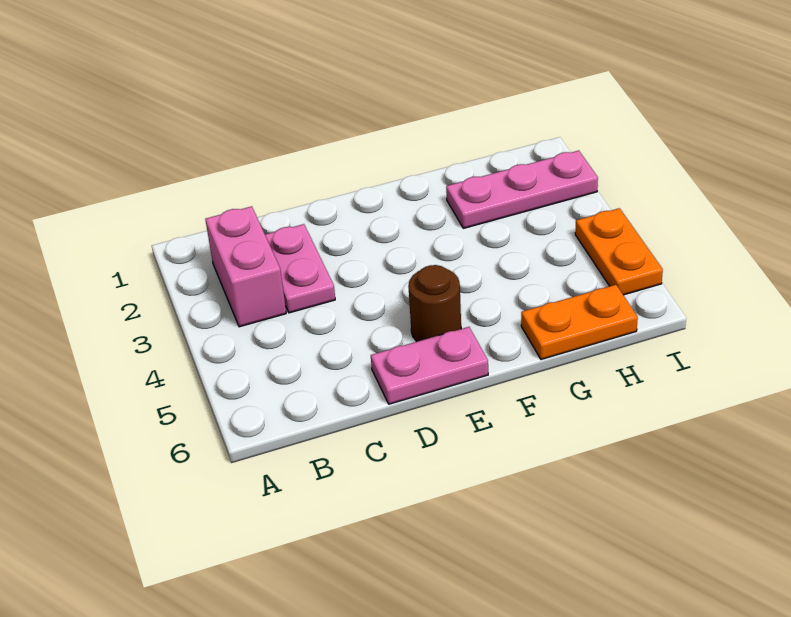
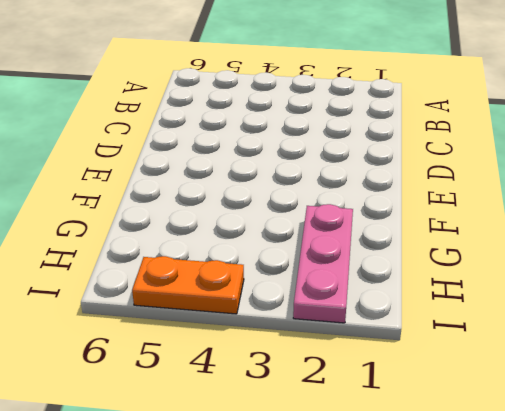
none -> pink brick B2:B3 level 1
none -> pink plate C2:C3 level 1

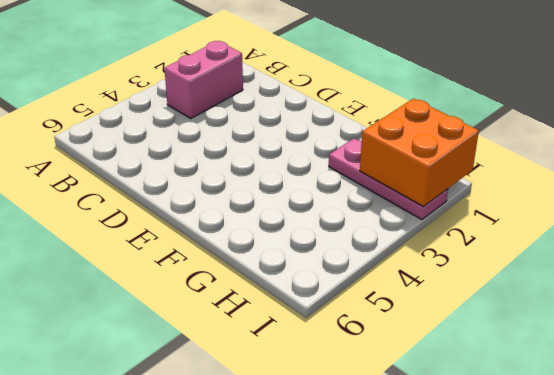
orange brick H1:I2 level 2 -> none
none -> pink plate C2:C3 level 1
none -> pink plate D6:E6 level 1

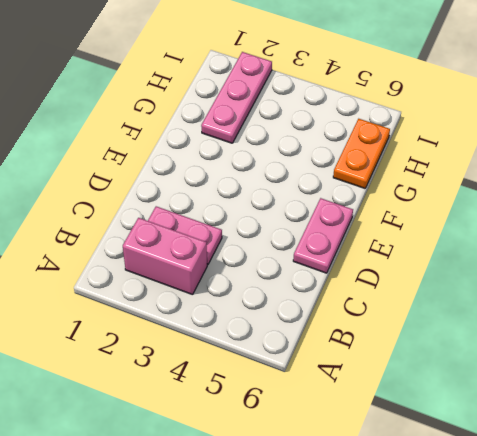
none -> brown round brick E5 level 1
none -> orange plate I4:I5 level 1

